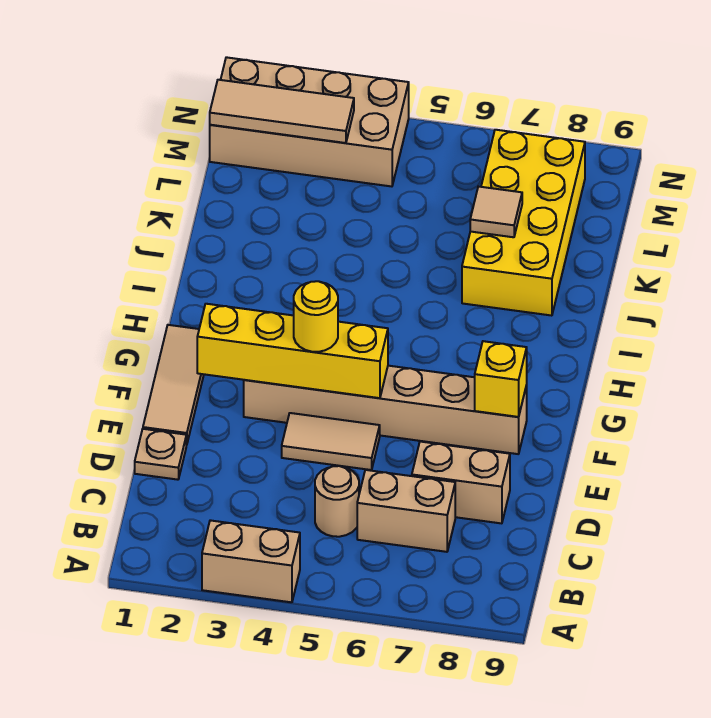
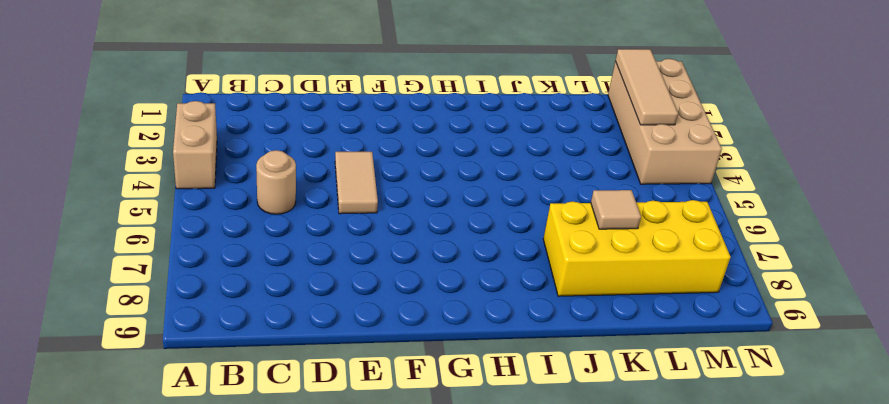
none -> tan brick C6:C7 level 1
none -> tan plate D1 level 1
none -> tan brick D7:D8 level 1

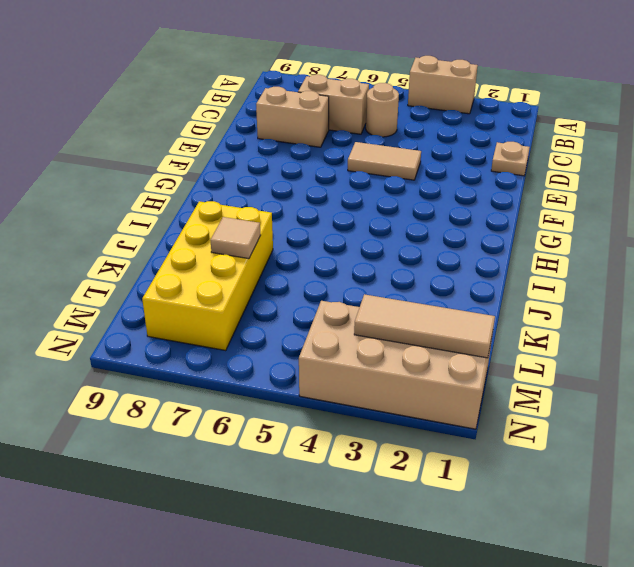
none -> tan tile E1:G1 level 1
none -> tan brick F3:F8 level 1
none -> yellow brick F2:F5 level 2

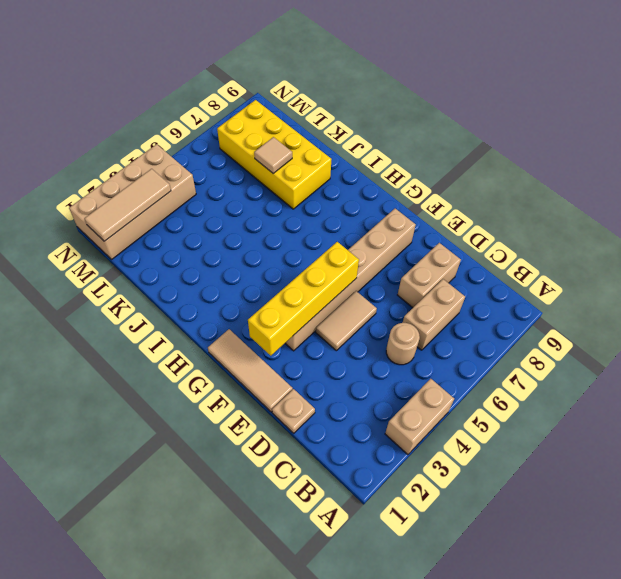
none -> yellow brick F8 level 2
none -> yellow round brick F4 level 3

